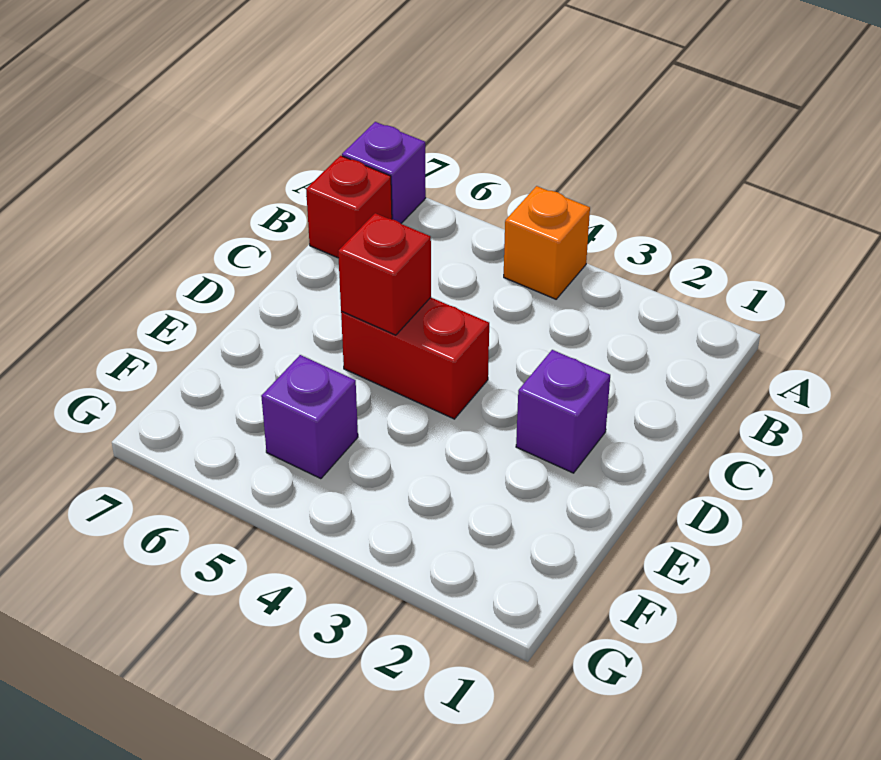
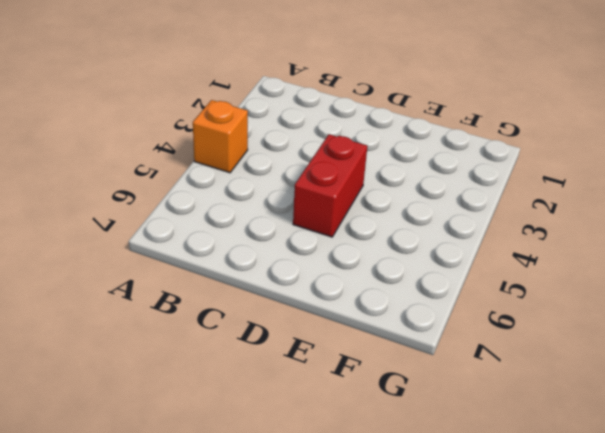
none -> purple brick A7 level 1
none -> red brick B7 level 1

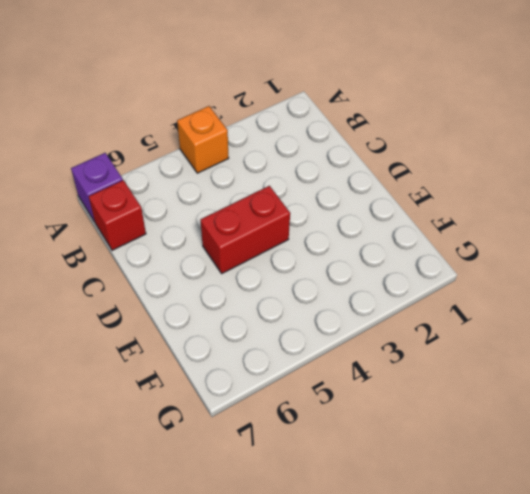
none -> purple brick D2 level 1
none -> purple brick F5 level 1

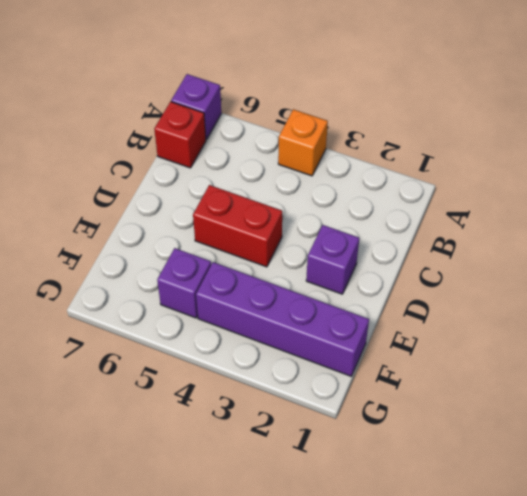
purple brick F1:F4 level 1 -> none
none -> red brick D5 level 2

